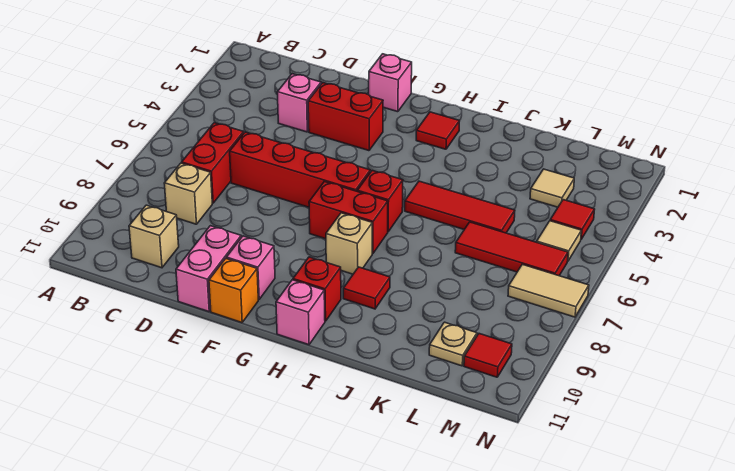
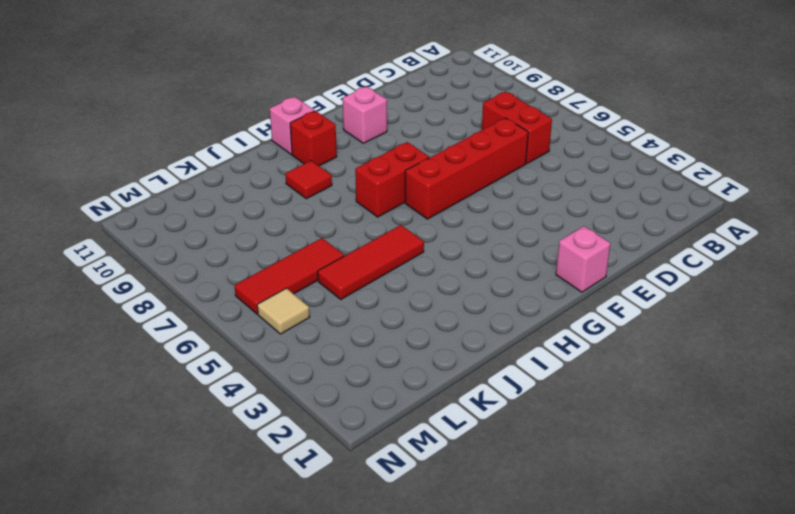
none -> tan brick C8 level 1
none -> tan brick C10 level 1
none -> pink brick D3 level 1

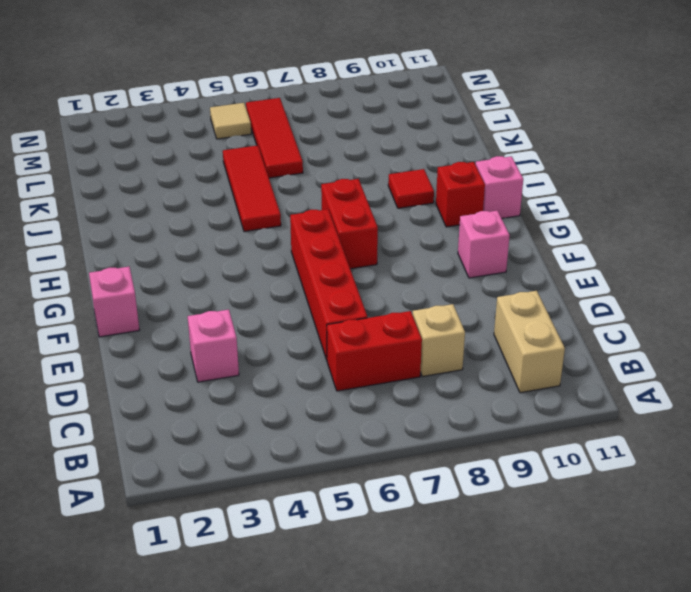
tan brick B10:C10 level 1 -> tan brick C10 level 1
none -> red brick E3:F3 level 1
none -> pink brick E10:E11 level 1
none -> orange brick F11 level 1

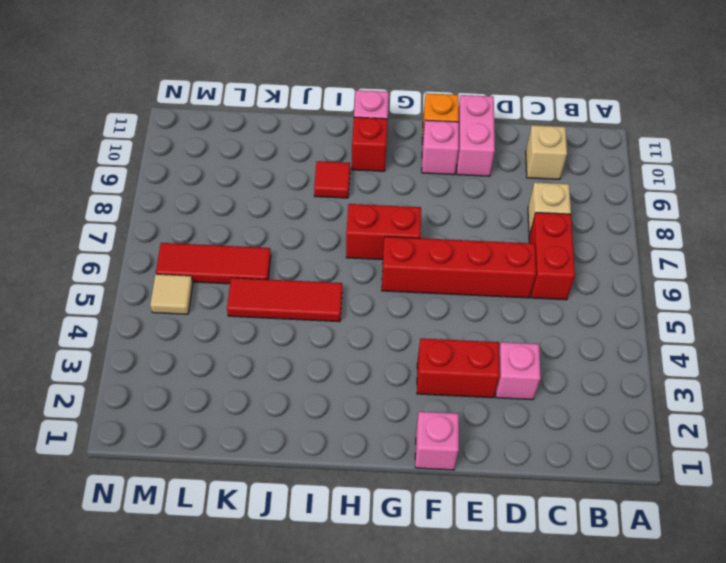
none -> red tile H2 level 1
none -> red brick H6 level 1
none -> tan brick H8 level 1

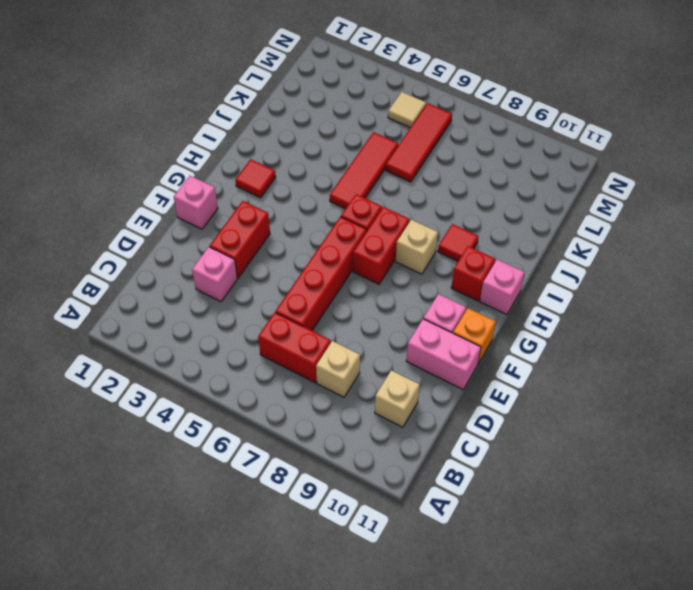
none -> tan tile L3 level 1
none -> tan plate L10 level 1
none -> red tile M4 level 1

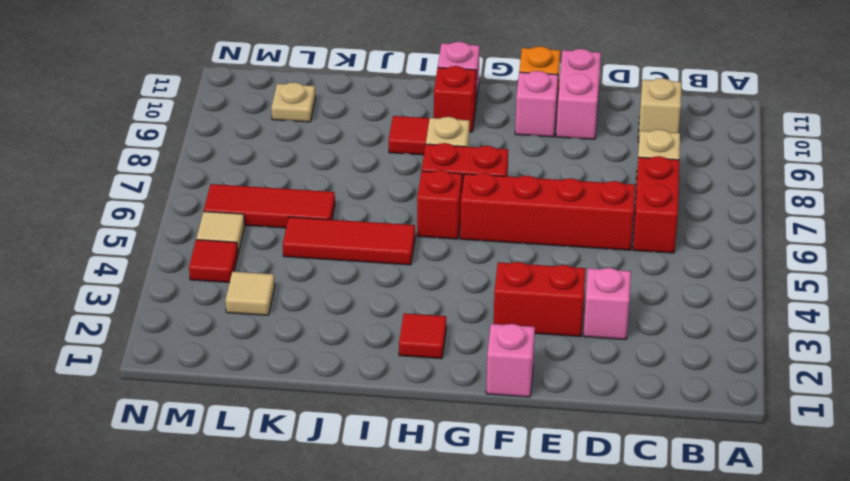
none -> tan tile M7:N7 level 1
none -> red tile M10 level 1

